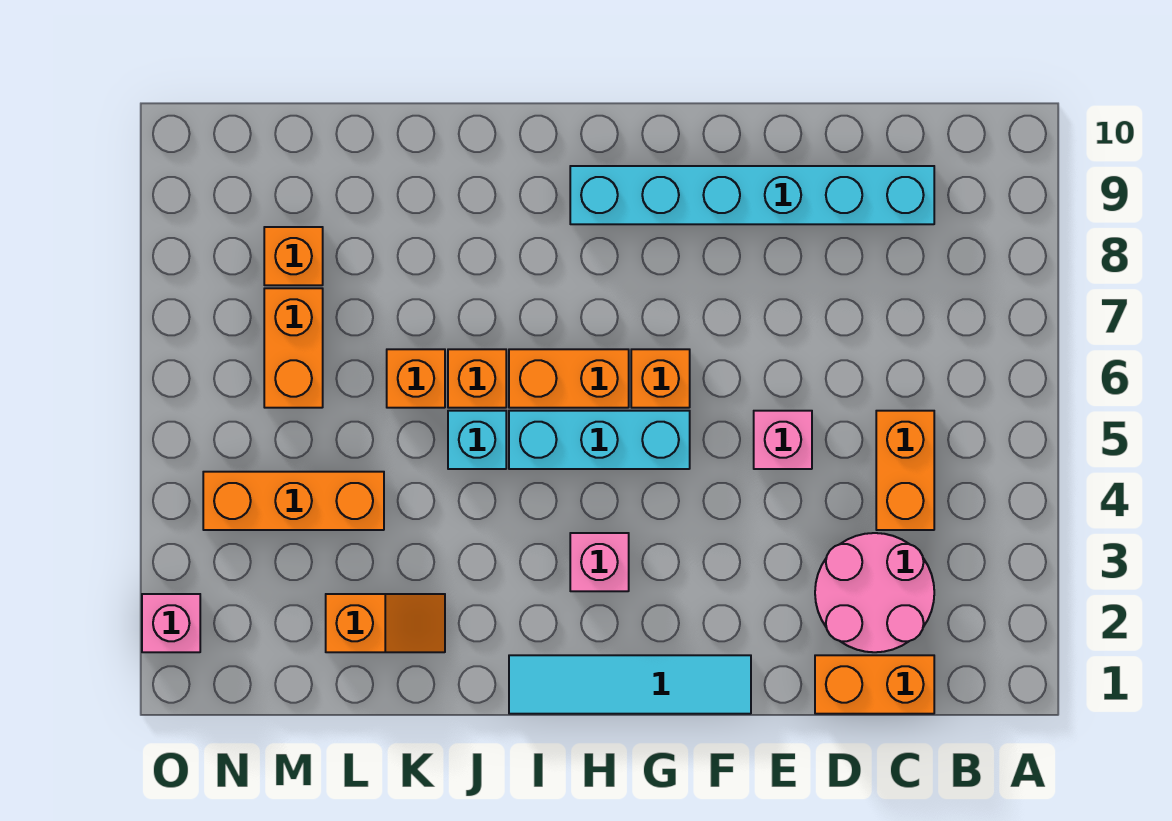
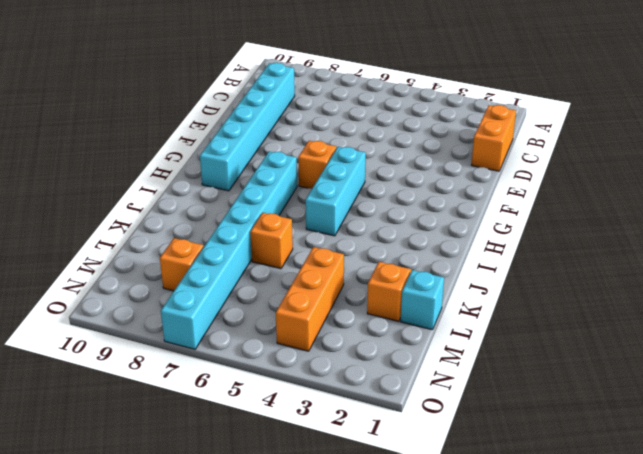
cyan brick H7:O7 level 1 -> orange brick M6:M7 level 1
cyan brick L1 level 1 -> cyan brick J5 level 1
none -> pink round brick C2:D3 level 1
none -> orange brick C4:C5 level 1
none -> pink brick E5 level 1

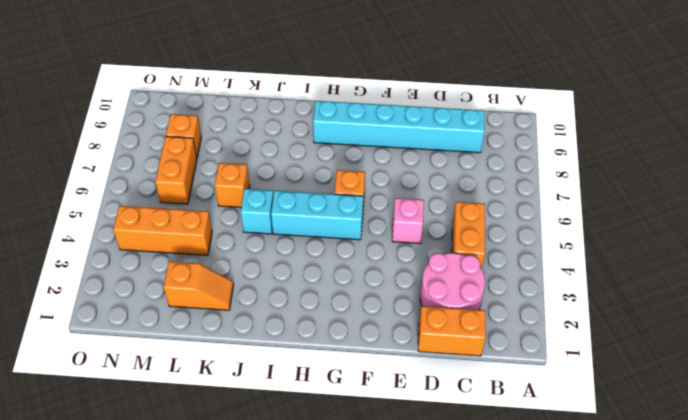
none -> cyan tile F1:I1 level 1
none -> pink brick H3 level 1
none -> orange brick H6:I6 level 1

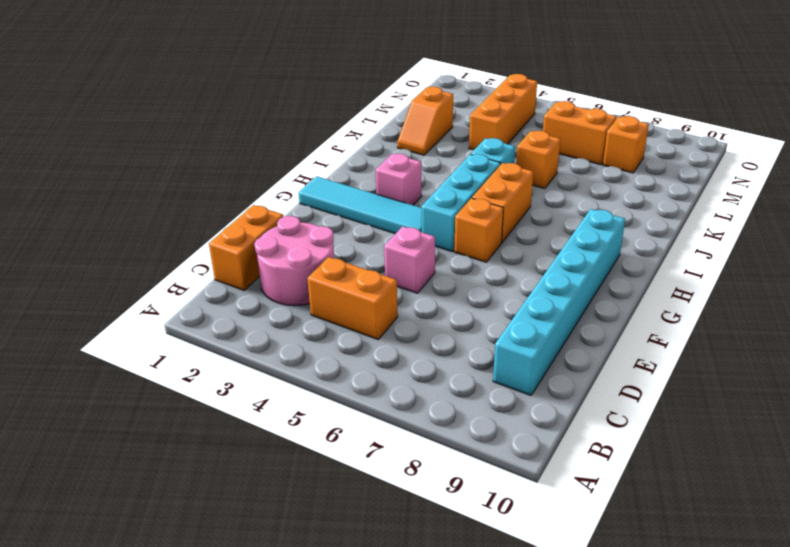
cyan tile G1:G4 level 1 -> cyan tile F1:I1 level 1
none -> orange brick J6 level 1
none -> pink brick O2 level 1

